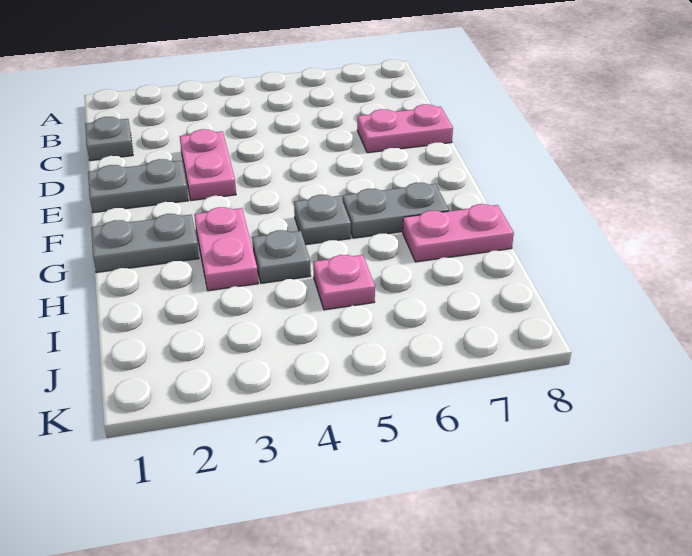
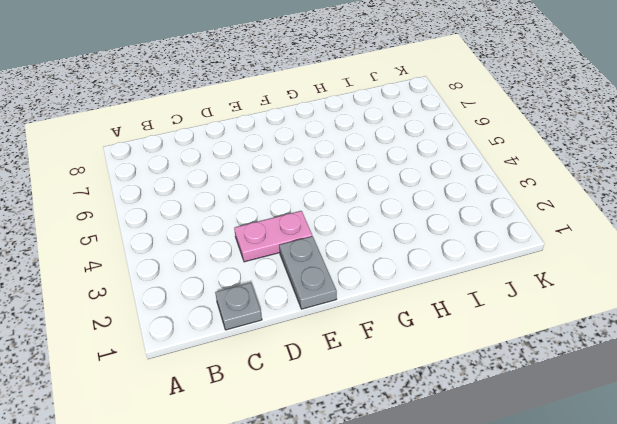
none -> pink plate D7:D8 level 1
none -> grey plate G1:G2 level 1

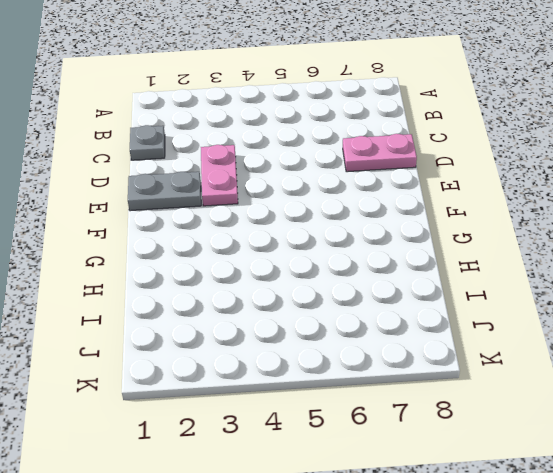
none -> grey plate G1:G2 level 1
none -> pink plate G3:H3 level 1

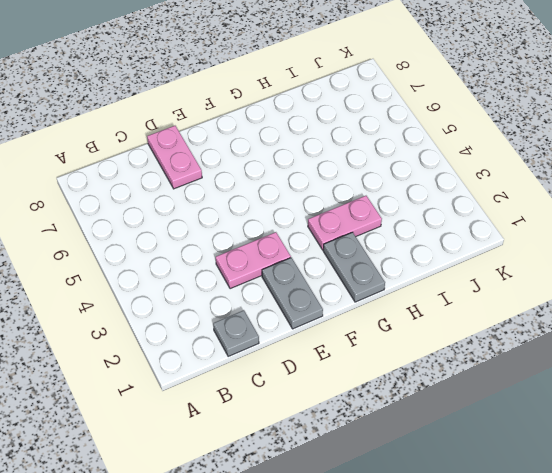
none -> grey plate G5 level 1
none -> grey plate G6:G7 level 1

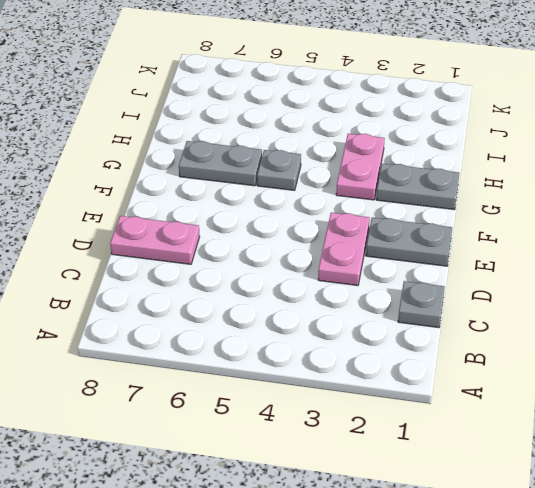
none -> grey plate H4 level 1
none -> pink plate H7:H8 level 1

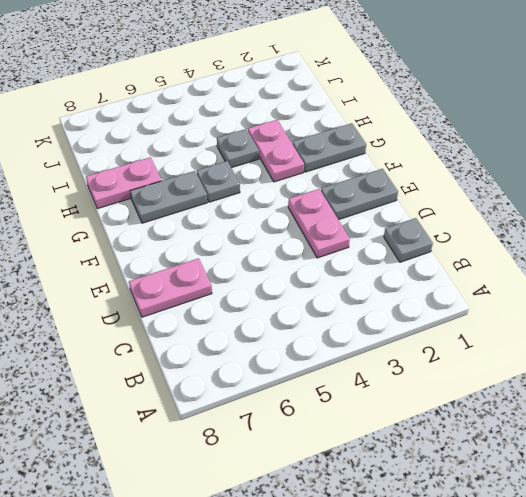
none -> pink plate I5 level 1

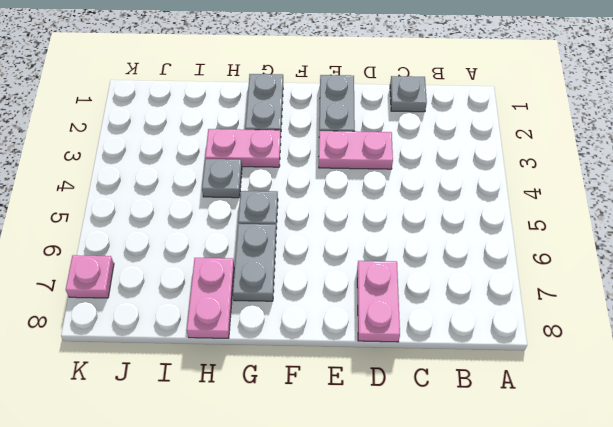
pink plate K7 level 1 -> pink plate I5 level 1

